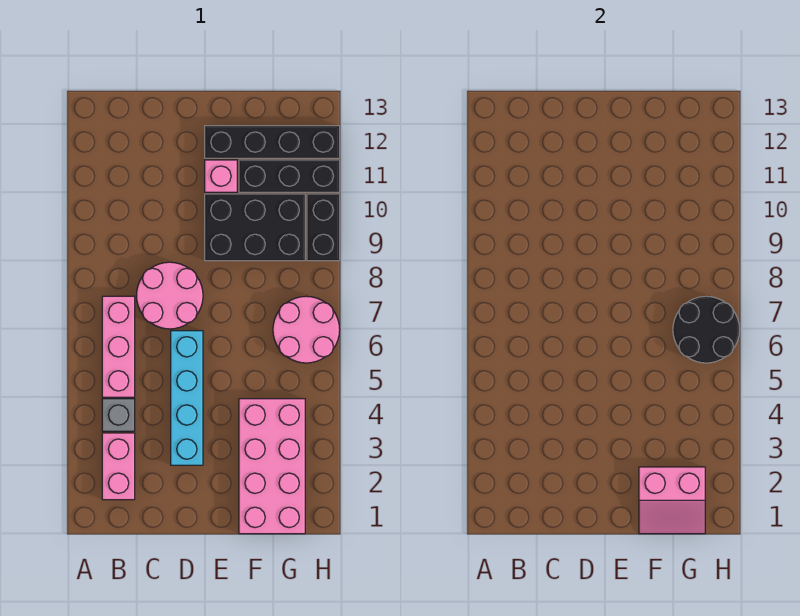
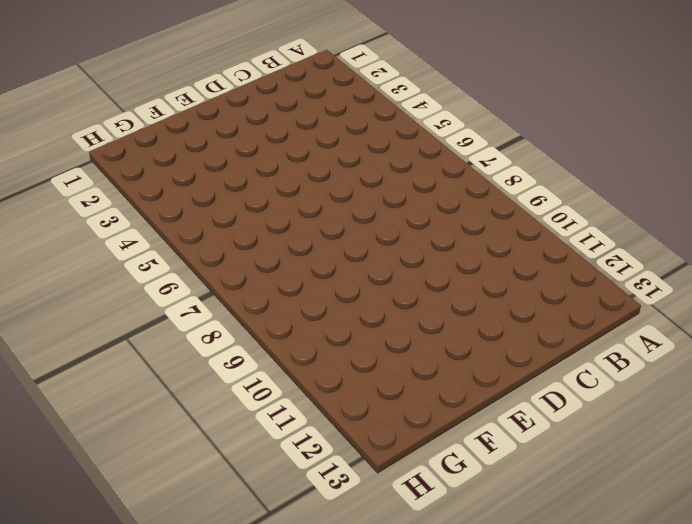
none -> pink brick B2:B3 level 1
none -> grey brick B4 level 1
none -> pink brick B5:B7 level 1

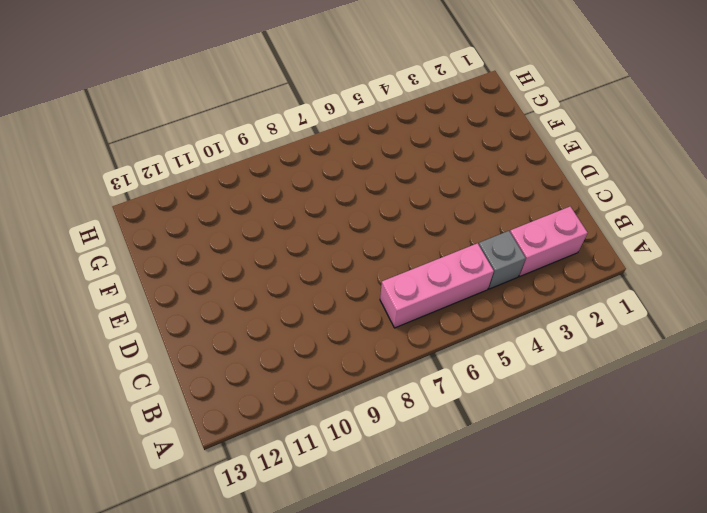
none -> pink round brick C7:D8 level 1
none -> cyan brick D3:D6 level 1
none -> black brick E9:G10 level 1

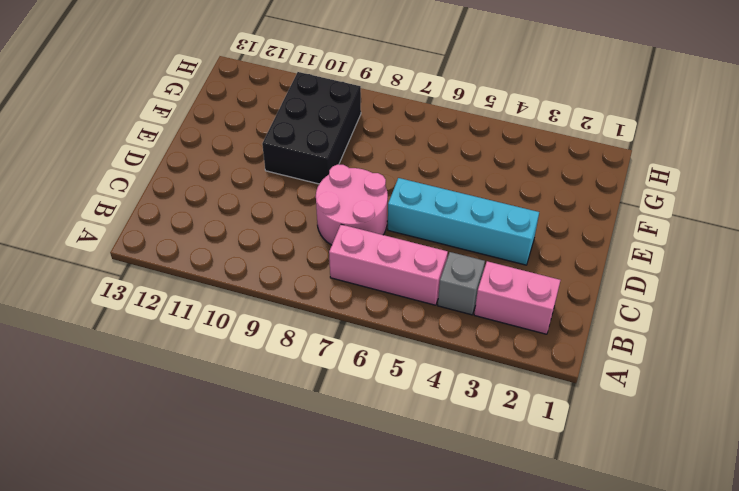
none -> pink brick E11 level 1
none -> black brick E12:H12 level 1
none -> pink brick F1:G4 level 1

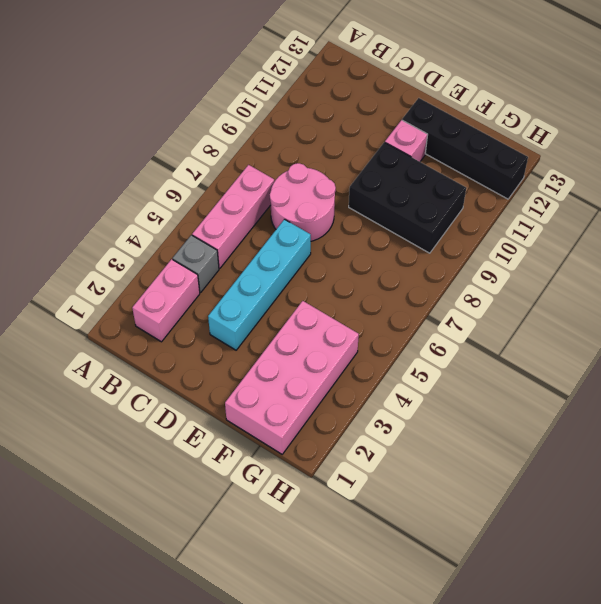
none -> black brick F11:H11 level 1
none -> pink round brick G6:H7 level 1
none -> black brick H9:H10 level 1

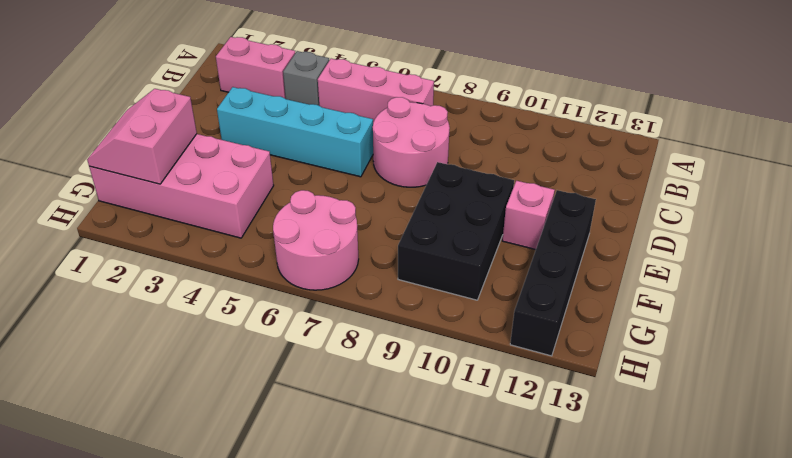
none -> black brick F11:H11 level 1
none -> black brick H9:H10 level 1
none -> black round brick G6:H7 level 2

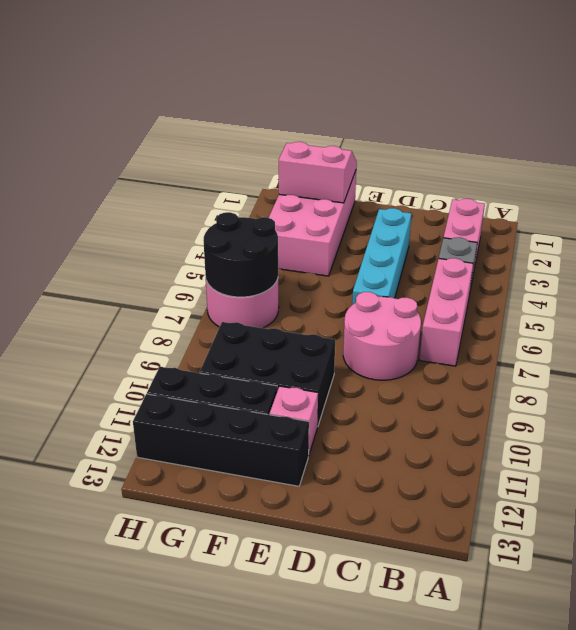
none -> black brick H9:H10 level 1

